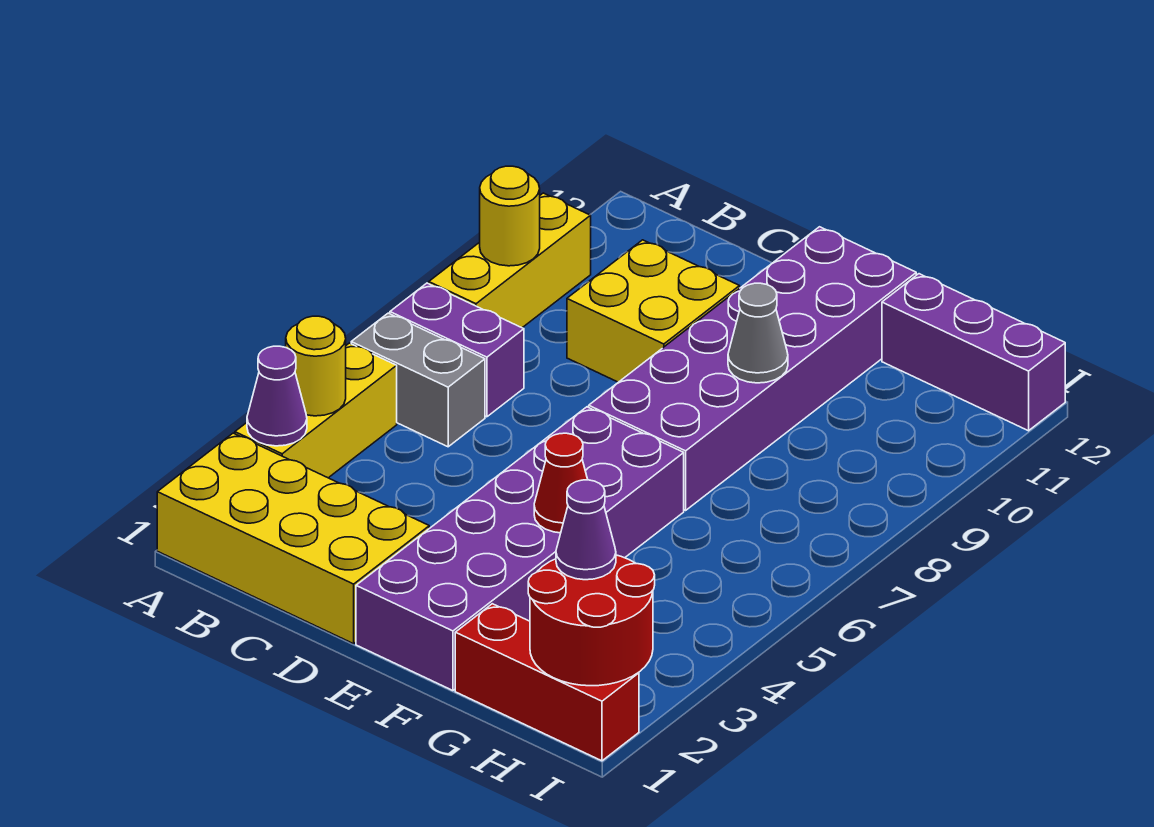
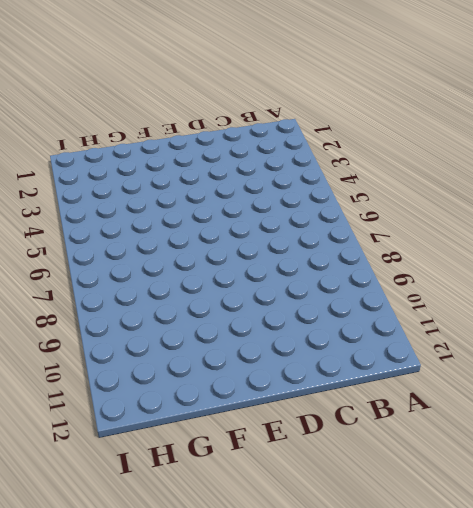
none -> yellow brick A1:D2 level 1
none -> yellow brick A3:A5 level 1
none -> grey brick A6:B6 level 1

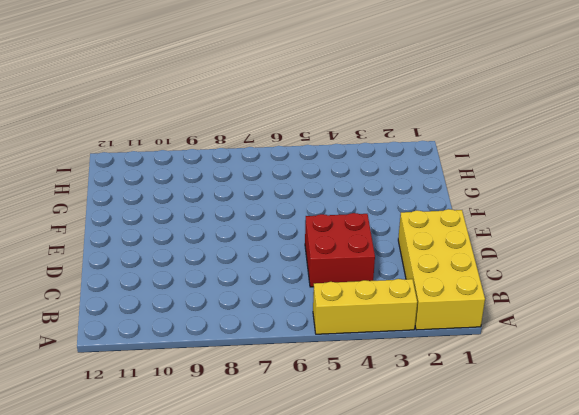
red brick C4:D5 level 1 -> none
none -> grey brick A6:B6 level 1
none -> purple brick A7:B7 level 1
none -> yellow brick A8:A10 level 1

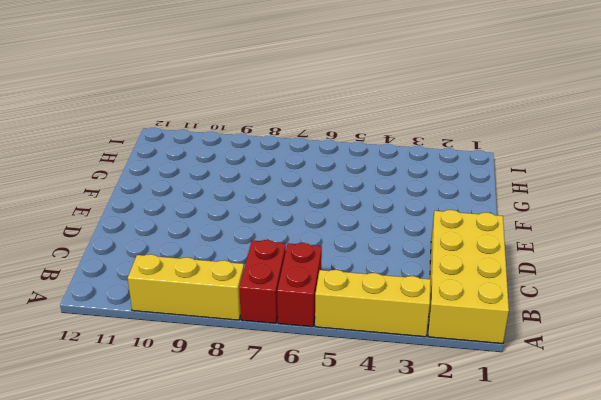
red brick A6:B6 level 1 -> grey brick A6:B6 level 1
red brick A7:B7 level 1 -> purple brick A7:B7 level 1
none -> yellow brick C9:D10 level 1
none -> purple brick E1:F6 level 1
none -> purple brick E7:F12 level 1

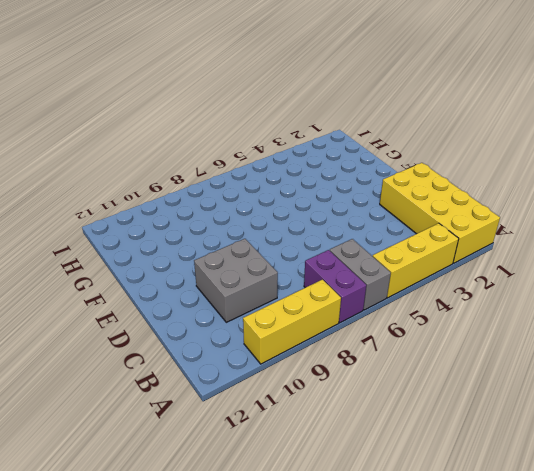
grey brick C9:D10 level 1 -> yellow brick C9:D10 level 1
none -> purple brick E1:F6 level 1
none -> purple brick E7:F12 level 1
none -> red brick G1:I1 level 1

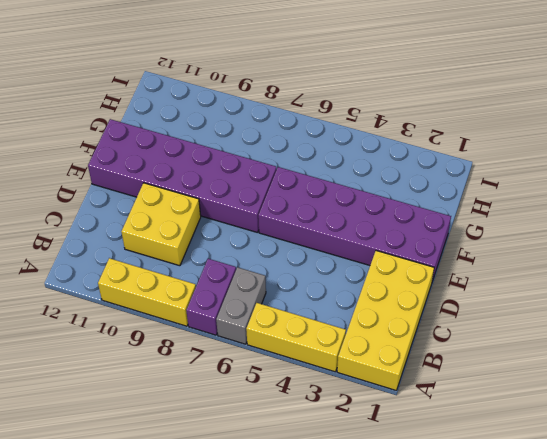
none -> red brick G1:I1 level 1
none -> purple brick G12:I12 level 1
none -> purple cone A3 level 2

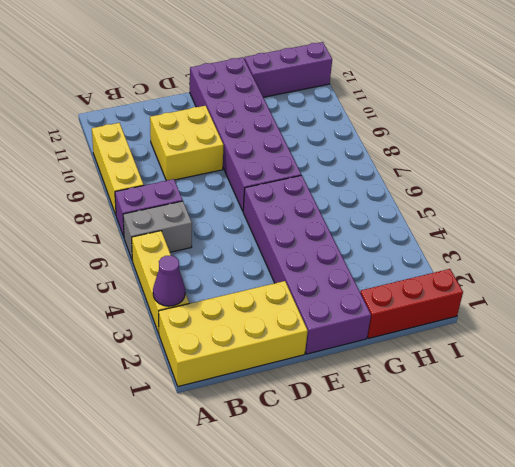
none -> yellow round brick A4 level 2
none -> yellow round brick A9 level 2
none -> red cone F4 level 2

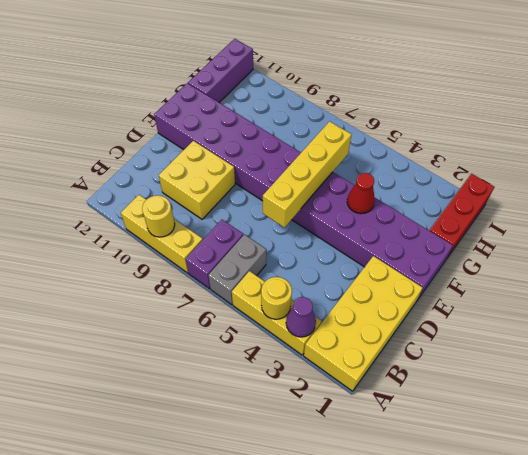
yellow brick D6:G6 level 2 -> none
none -> grey cone F9 level 2
none -> red round brick H1:I2 level 2
none -> purple cone H2 level 3

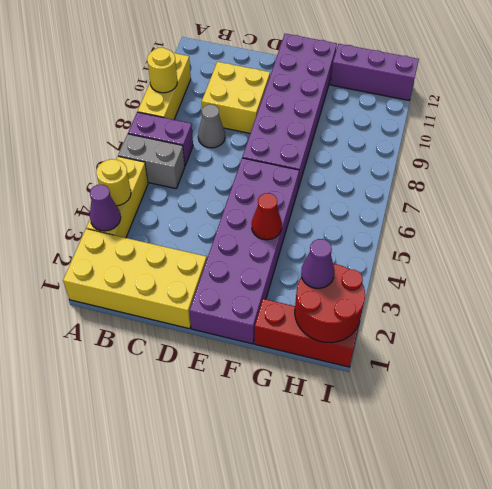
grey cone C8 level 1 -> grey cone F9 level 2

